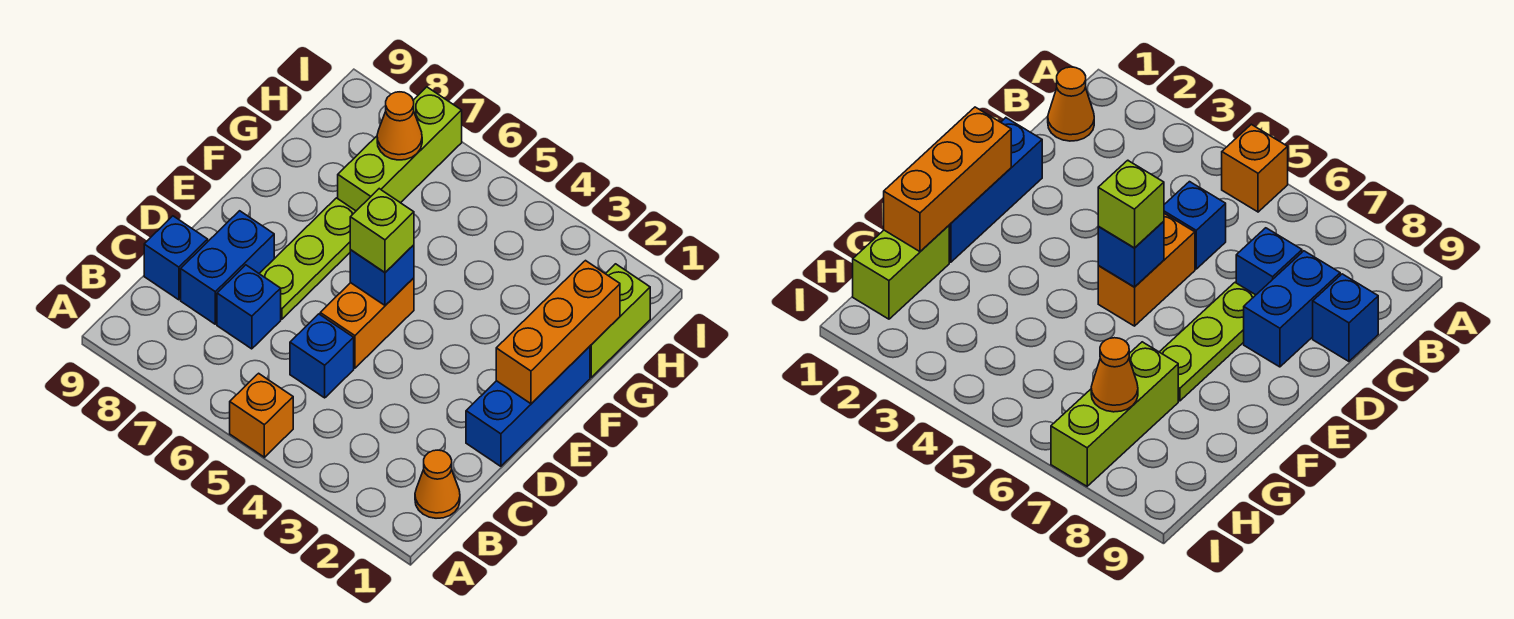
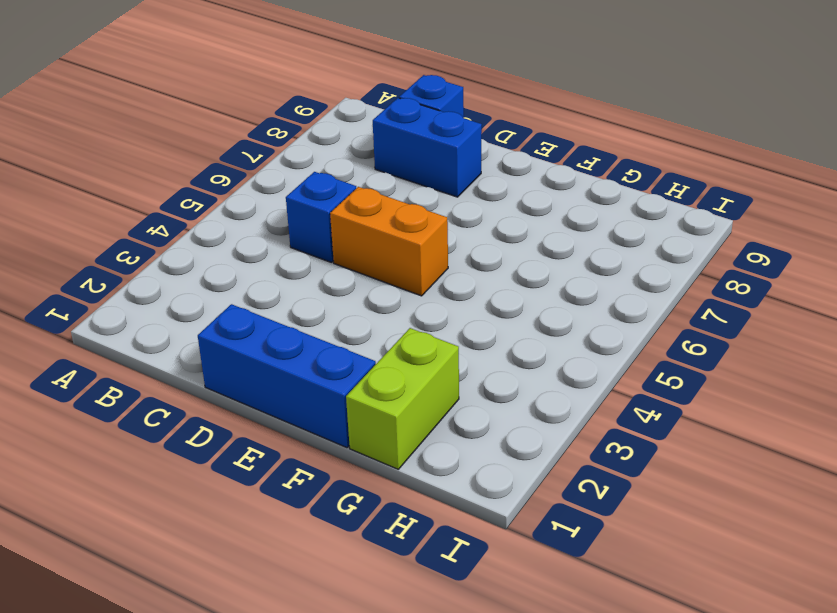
lime brick G1:G2 level 1 -> lime brick G1:H1 level 1
none -> orange brick A5 level 1
none -> orange cone B1 level 1
none -> blue brick C7 level 1

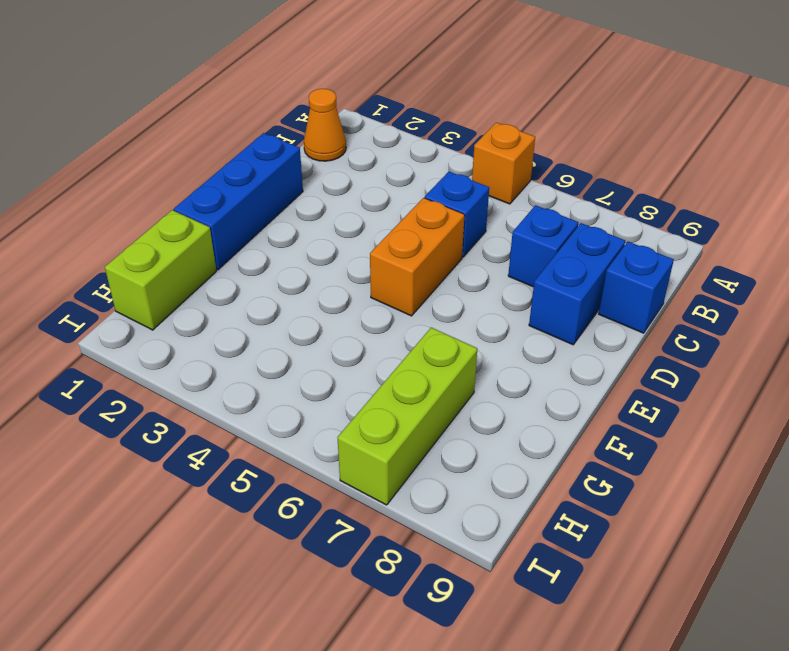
none -> lime plate D7:F7 level 1
none -> orange brick E1:G1 level 2
none -> blue brick E5 level 2

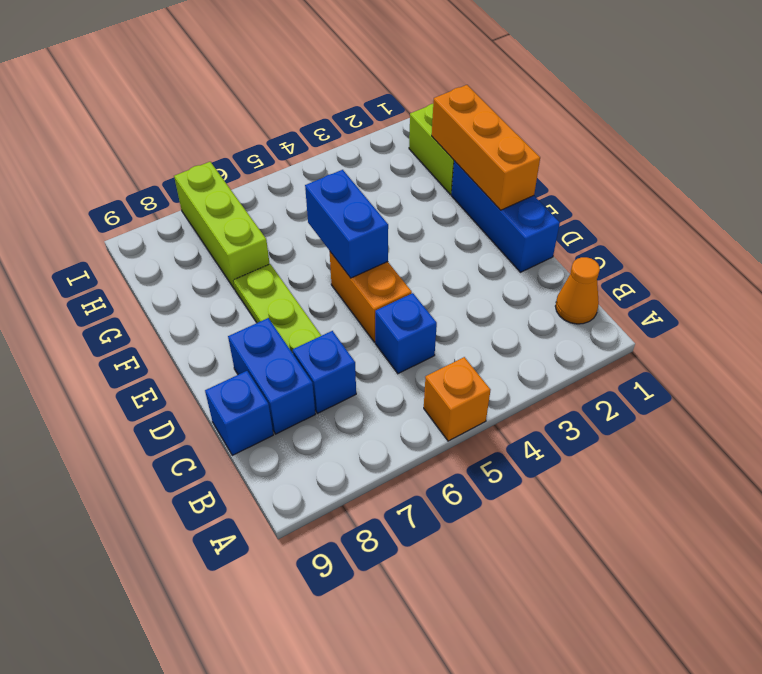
blue brick E5:F5 level 2 -> blue brick E5 level 2
none -> orange cone H7 level 2
none -> lime brick E5 level 3

